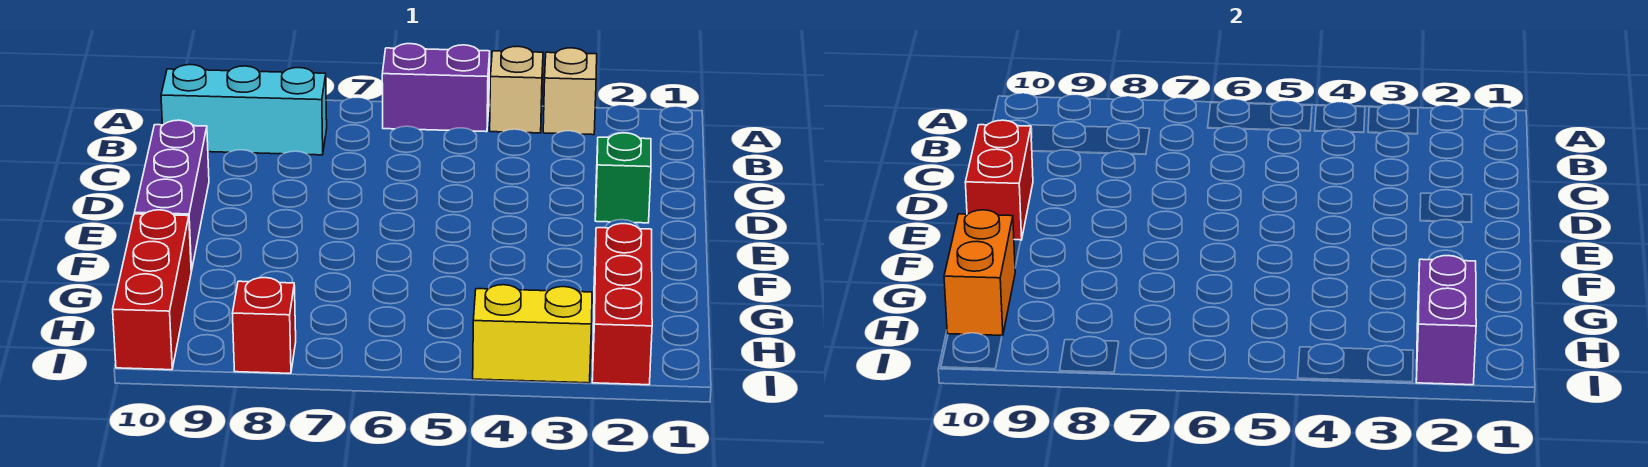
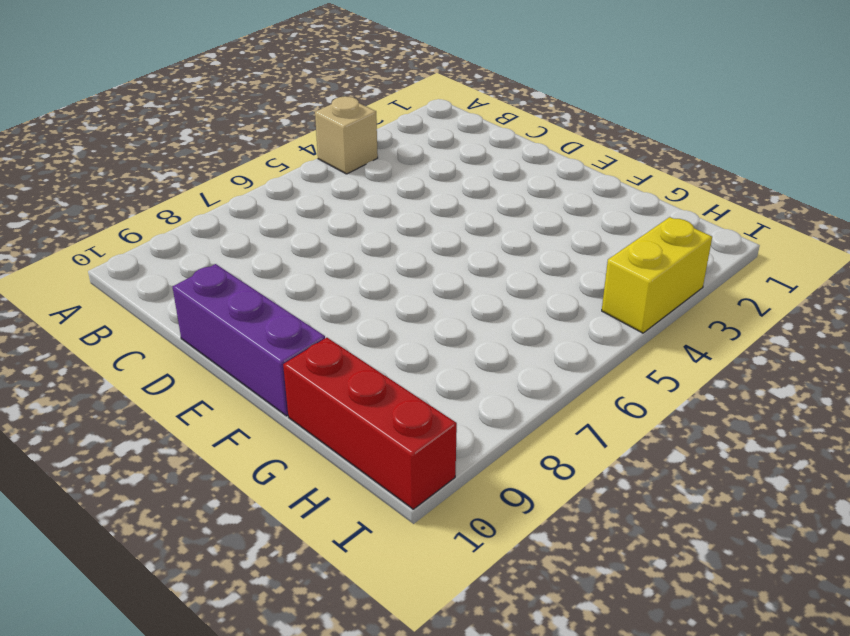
none -> tan brick A3 level 1
none -> purple brick A5:A6 level 1
none -> cyan brick B8:B10 level 1

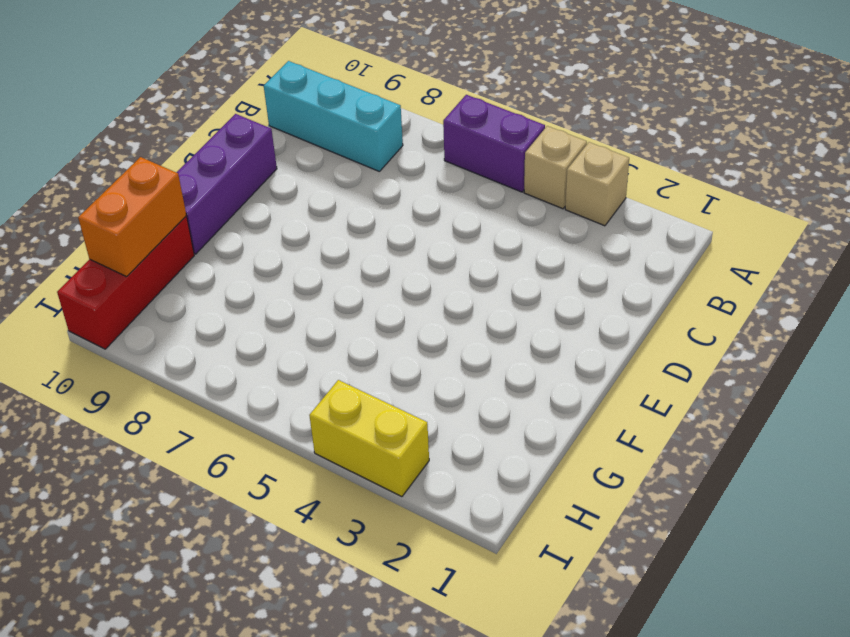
none -> green brick D2 level 1
none -> red brick G2:I2 level 1
none -> red brick I8 level 1

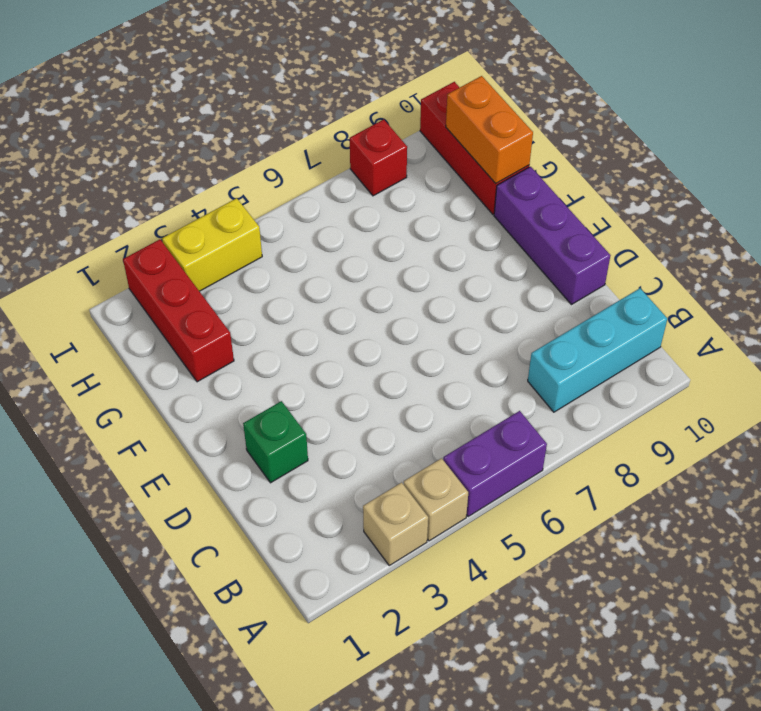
none -> red brick D10:E10 level 2
none -> purple brick H2:I2 level 2

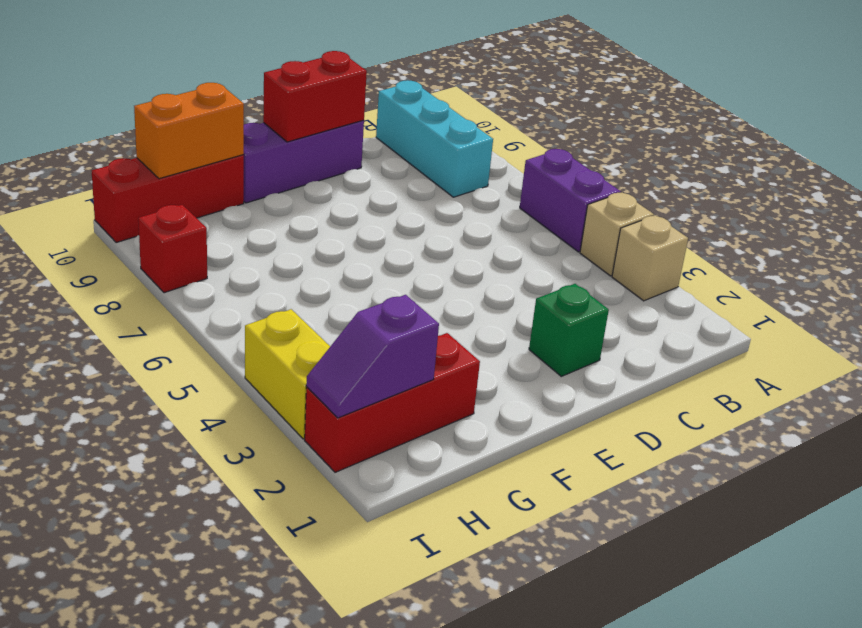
purple slope H2:I2 level 2 top H -> purple brick H2:I2 level 2

